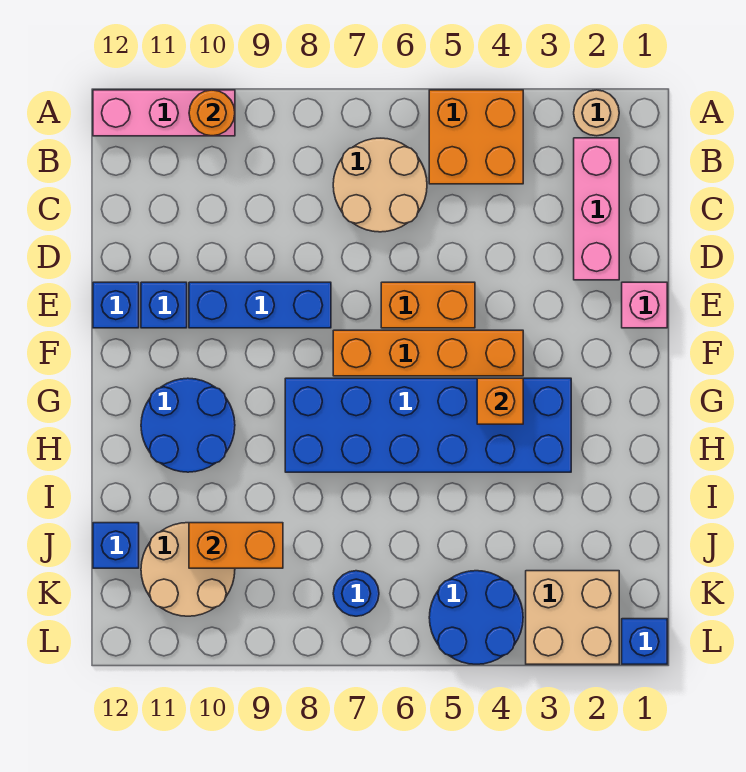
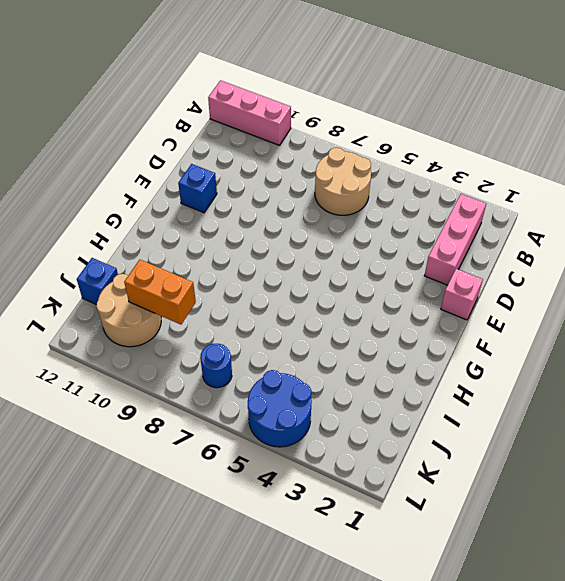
none -> tan round brick A2 level 1
none -> orange brick A4:B5 level 1
none -> orange brick E5:E6 level 1

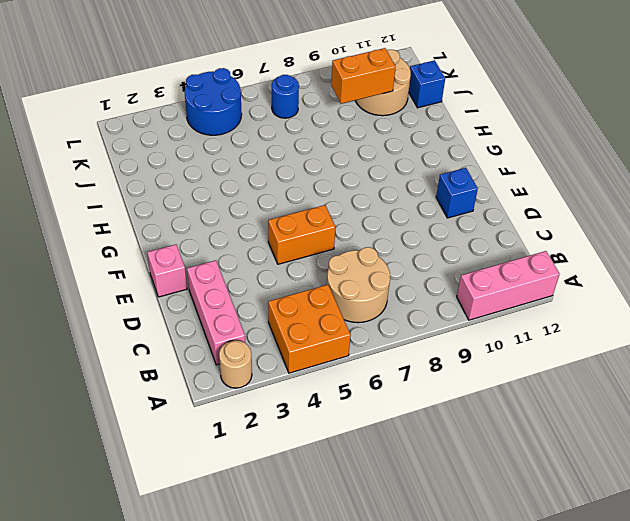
none -> blue brick E8:E10 level 1
none -> blue brick E12 level 1
none -> orange brick F4:F7 level 1

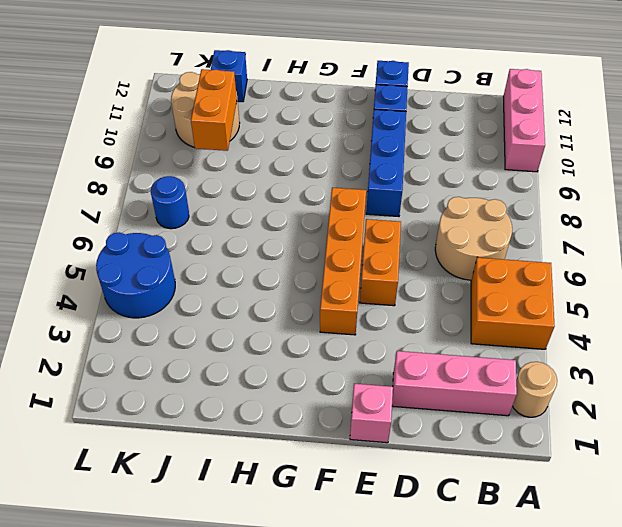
none -> blue brick G3:H8 level 1
none -> blue round brick G10:H11 level 1
none -> tan brick K2:L3 level 1

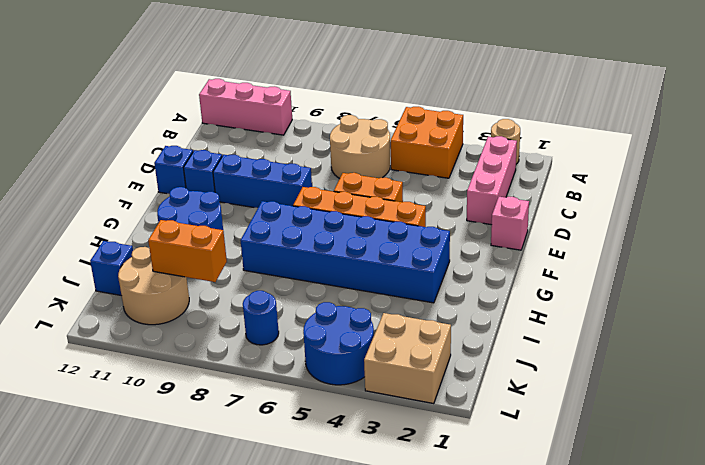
none -> blue brick L1 level 1
none -> orange round brick A10 level 2
none -> orange brick G4 level 2

